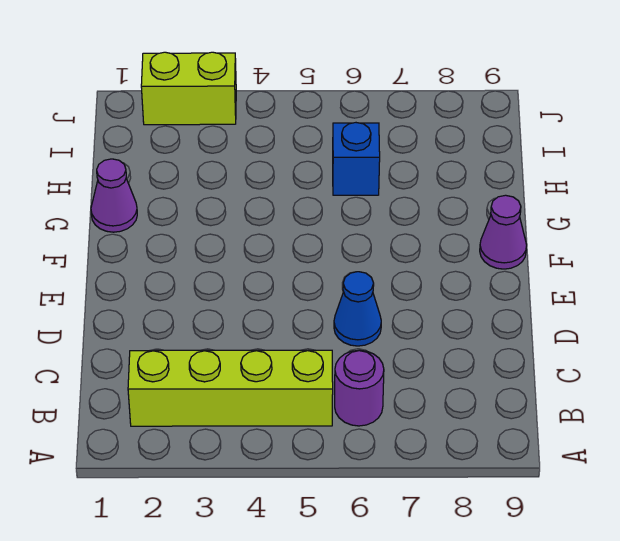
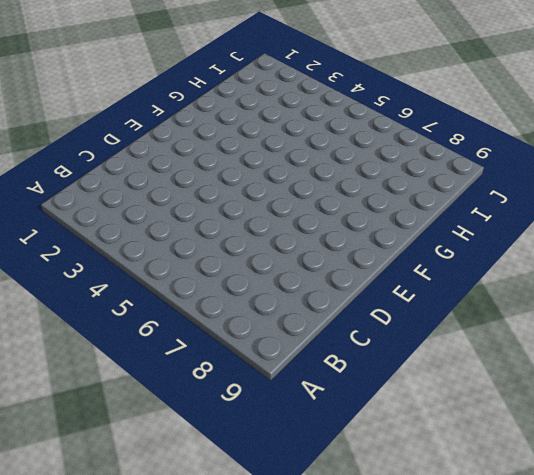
none -> lime brick B2:B5 level 1
none -> purple round brick B6 level 1

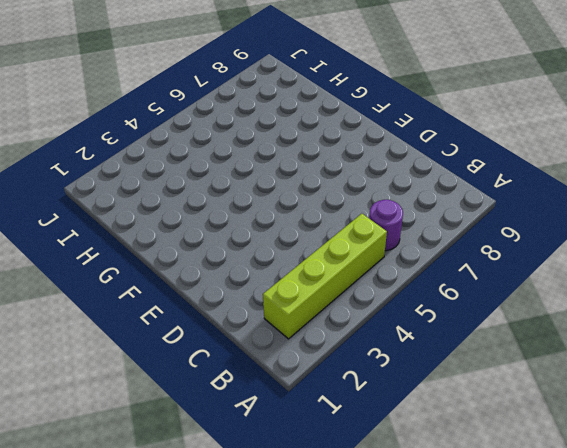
none -> blue cone D6 level 1
none -> purple cone F9 level 1

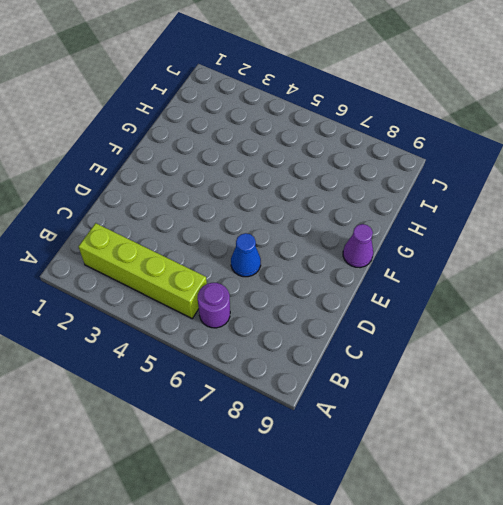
none -> purple cone G1 level 1
none -> blue brick H6 level 1

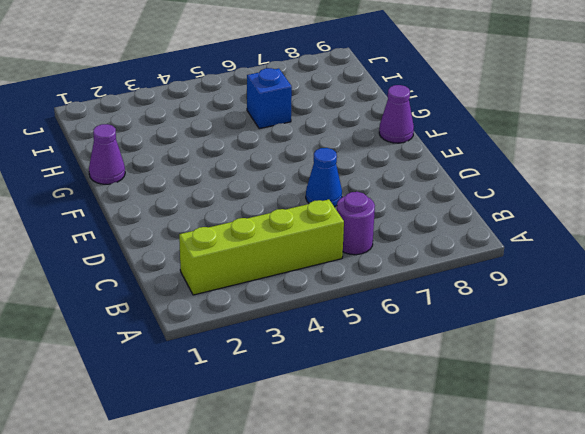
none -> lime brick J2:J3 level 1

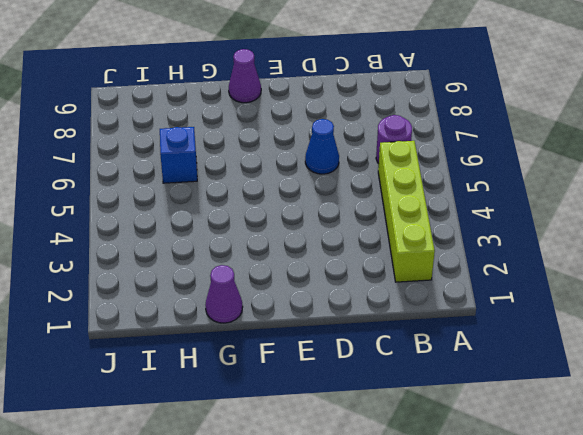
none -> lime brick J2:J3 level 1

